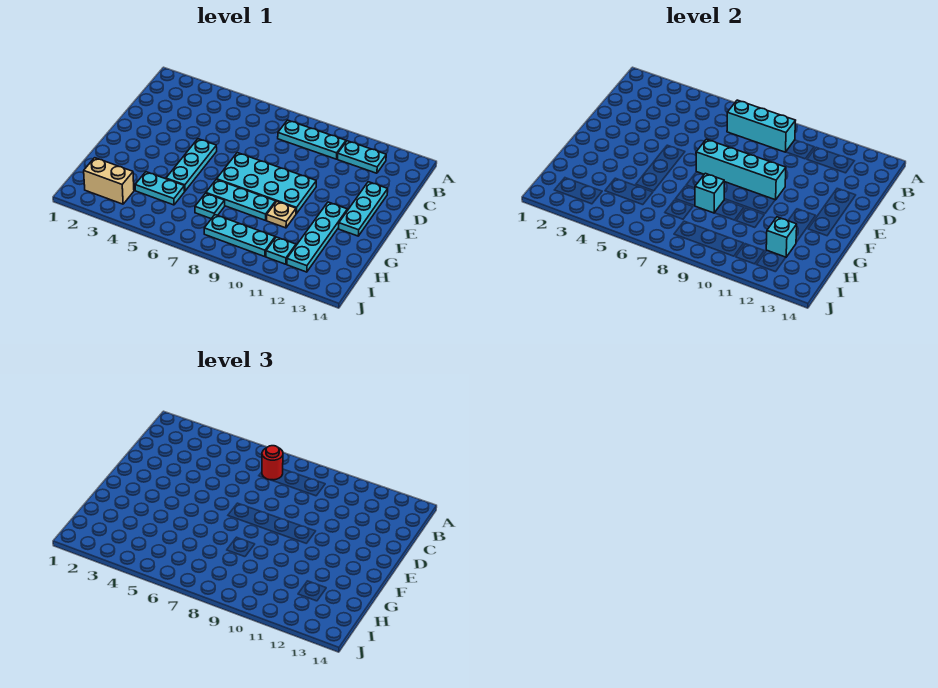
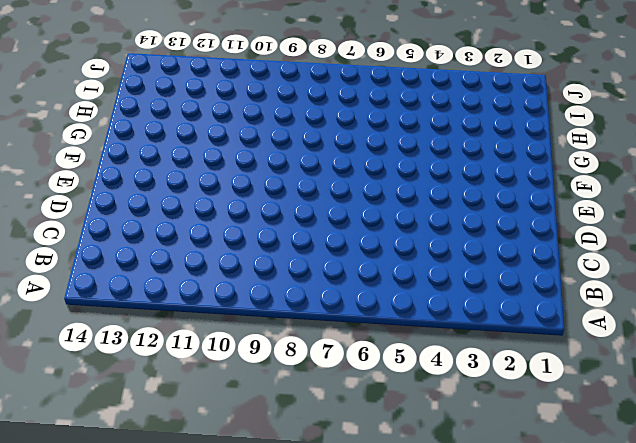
none -> cyan plate B8:B10 level 1
none -> cyan plate B11:B12 level 1
none -> cyan plate D13:F13 level 1

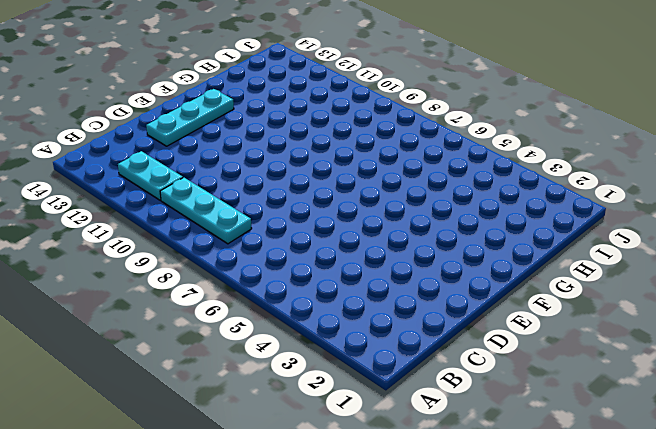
none -> cyan plate E5:G5 level 1
none -> cyan plate E7:F10 level 1
none -> cyan plate F12:I12 level 1

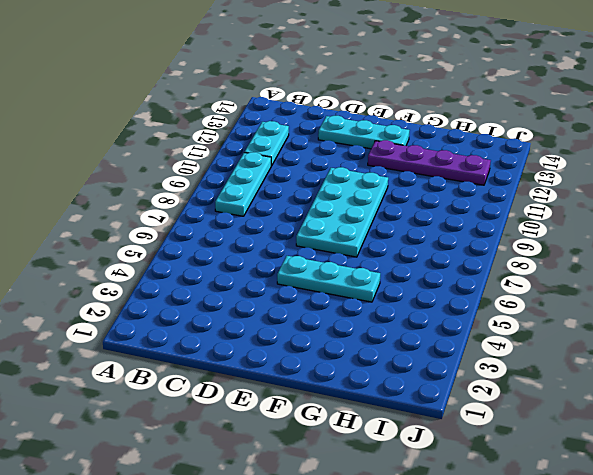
purple plate F12:I12 level 1 -> cyan plate F12:I12 level 1
none -> cyan plate G7:G9 level 1
none -> tan plate G10 level 1
none -> cyan plate H4:H5 level 1

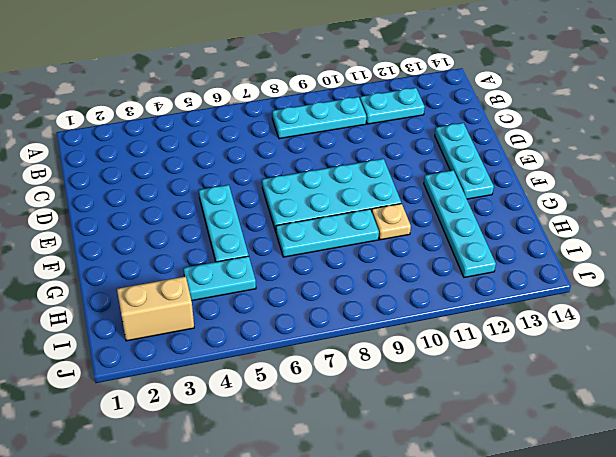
none -> cyan plate H7 level 1
none -> cyan plate I8:I10 level 1
none -> cyan plate I11 level 1

